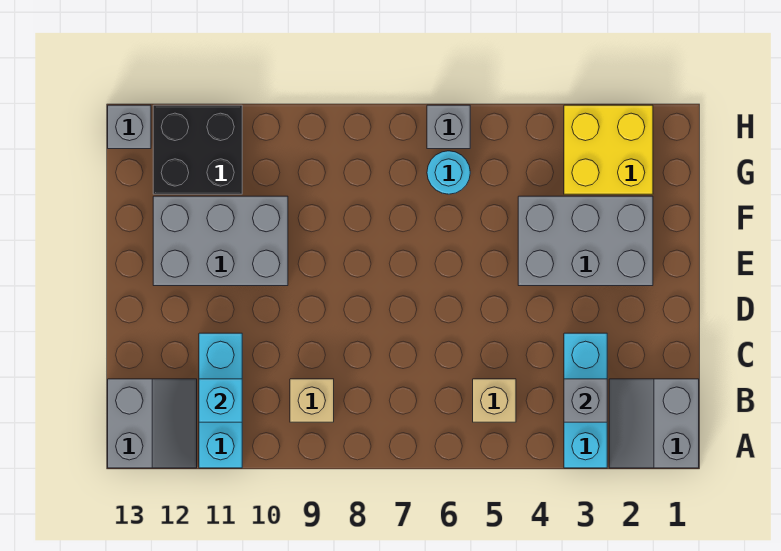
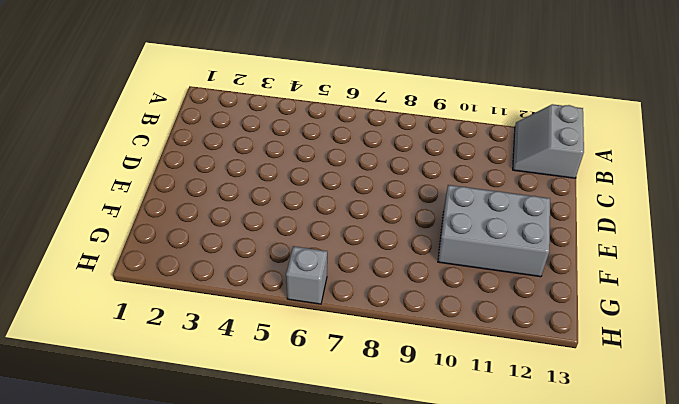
none -> grey slope A1:B2 level 1 top 1
none -> cyan brick A3:C3 level 1
none -> cyan brick A11:C11 level 1

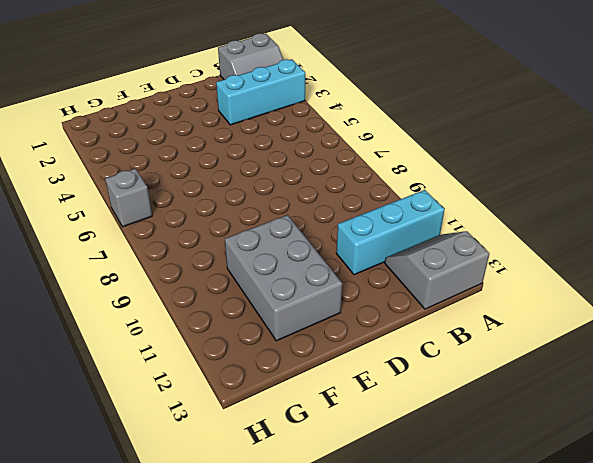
none -> tan brick B5 level 1
none -> tan brick B9 level 1
none -> grey brick E2:F4 level 1

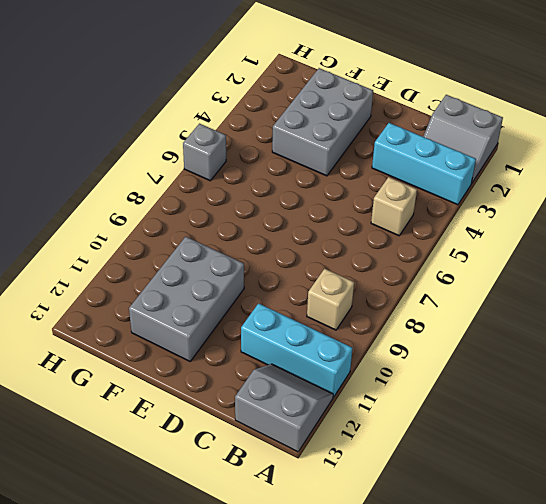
none -> yellow brick G2:H3 level 1
none -> cyan round brick G6 level 1
none -> black brick G11:H12 level 1

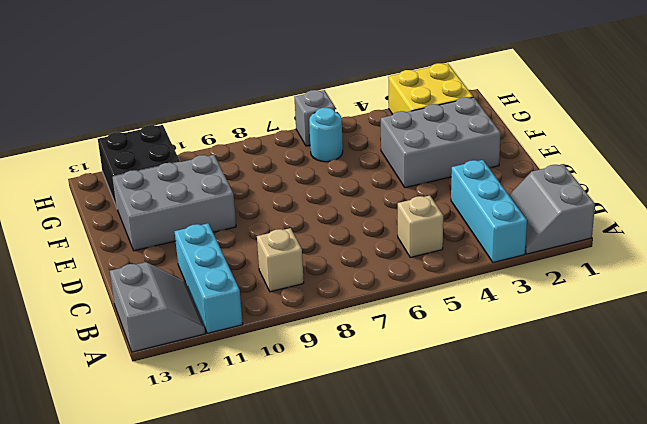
none -> grey brick H13 level 1
none -> grey brick B3 level 2
none -> cyan brick B11 level 2

